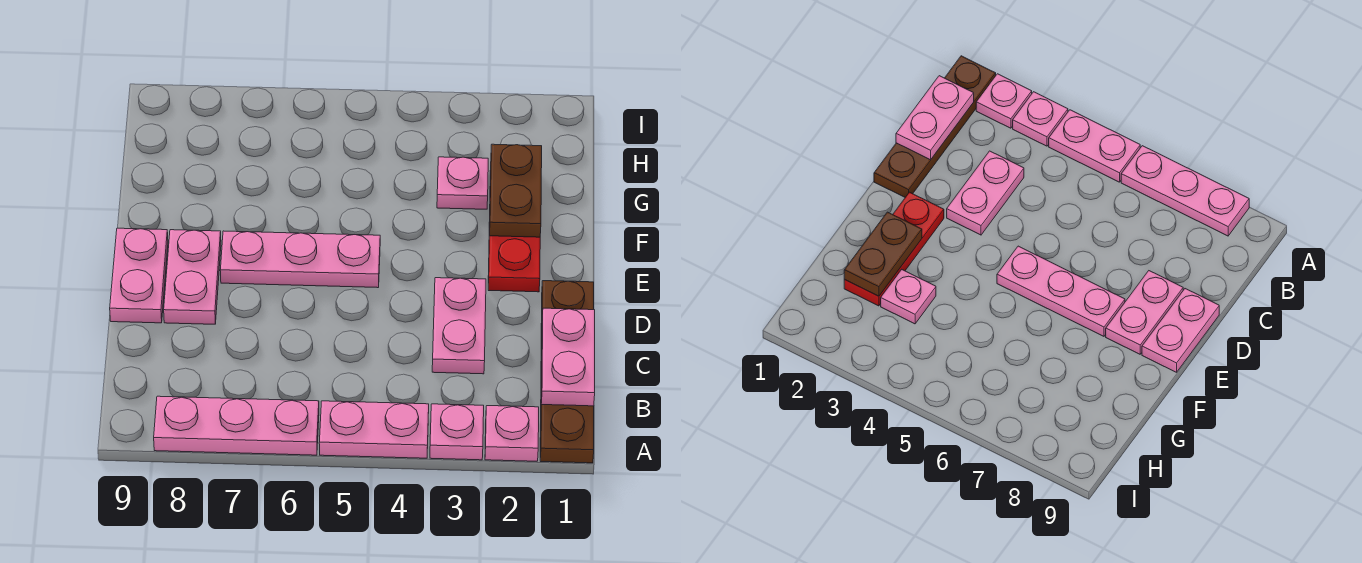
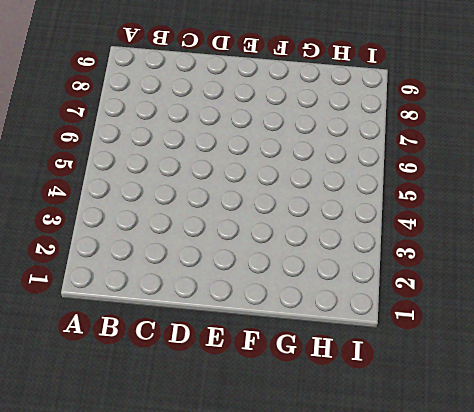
none -> brown plate A1:D1 level 1
none -> pink plate A2 level 1
none -> pink plate A3 level 1

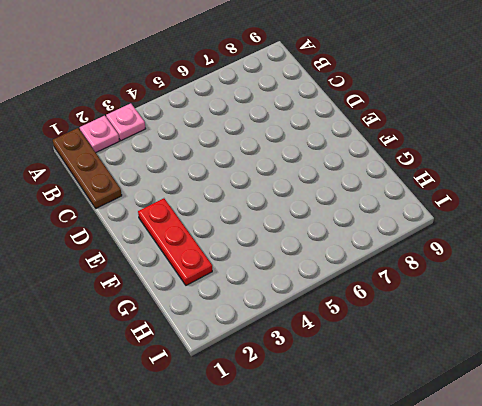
brown plate A1:C1 level 1 -> brown plate A1:D1 level 1
none -> pink plate A4:A5 level 1
none -> pink plate A6:A8 level 1
none -> pink plate C3:D3 level 1

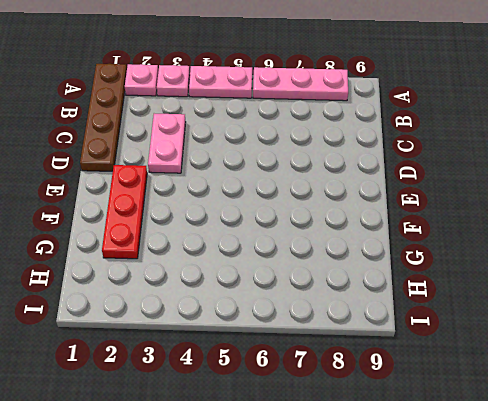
none -> pink plate D8:E8 level 1
none -> pink plate D9:E9 level 1
none -> pink plate E5:E7 level 1

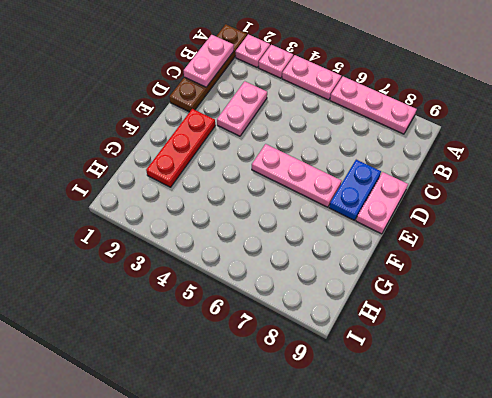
blue plate D8:E8 level 1 -> pink plate D8:E8 level 1
none -> pink plate G3 level 1
none -> brown plate F2:G2 level 2

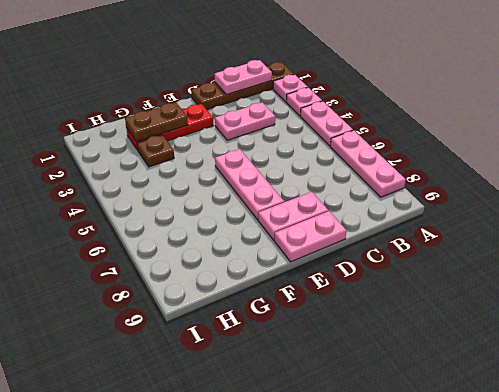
brown plate G3 level 1 -> pink plate G3 level 1

